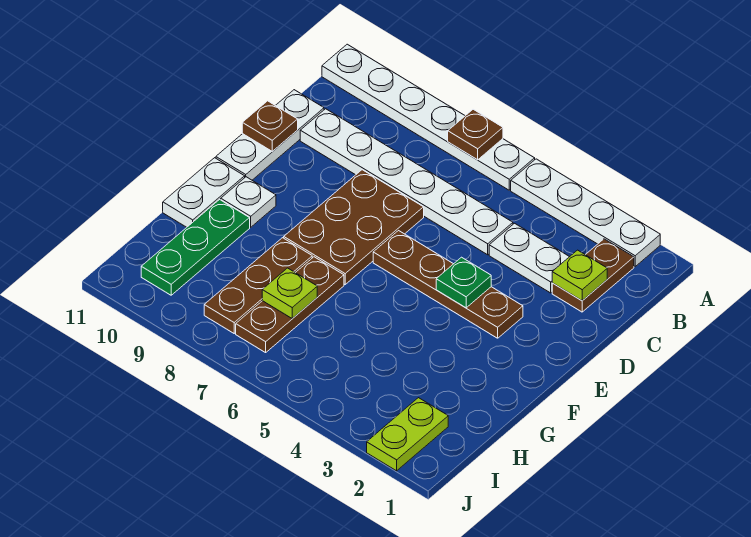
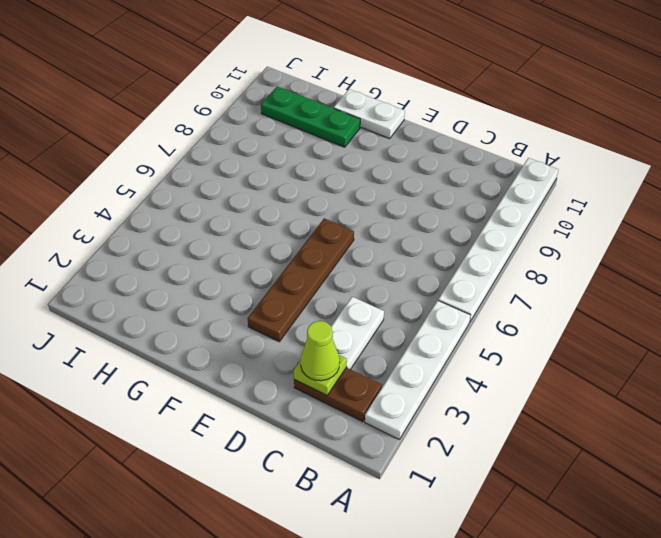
lime cone C2 level 3 -> none
none -> white plate C5:C10 level 1
none -> white plate C11:E11 level 1
none -> brown plate D7:F8 level 1

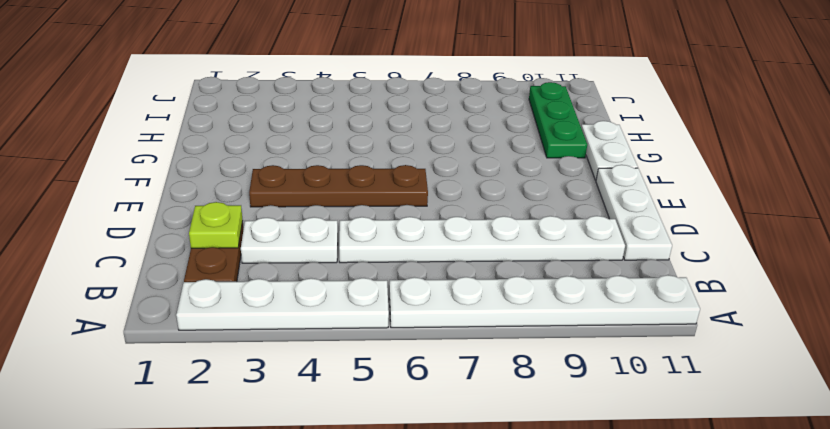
none -> brown plate D7:F8 level 1
none -> white plate F10 level 1
none -> brown plate G7:I7 level 1

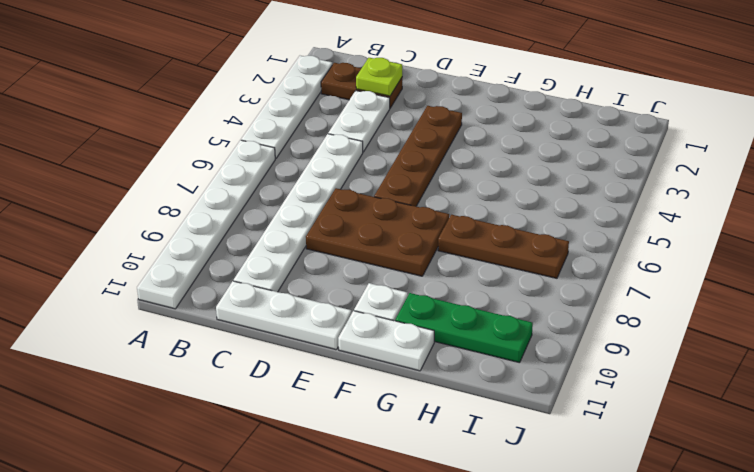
none -> brown plate G8:I8 level 1
none -> lime plate I2:J2 level 1
none -> brown plate A7 level 2

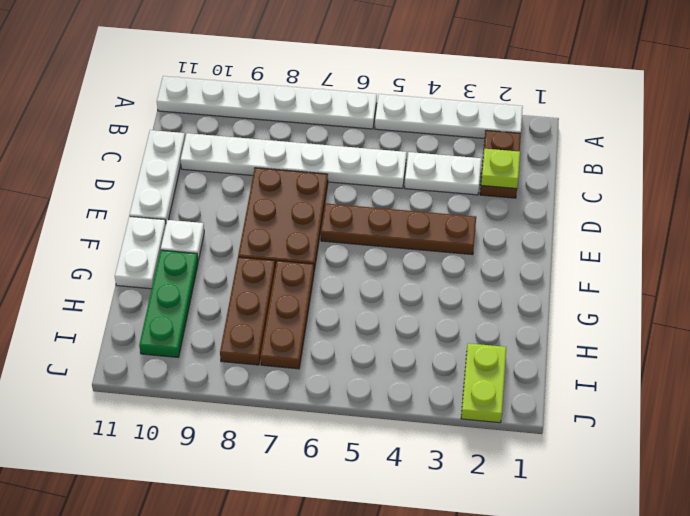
none -> brown plate A7 level 2
none -> brown plate D11 level 2
none -> green plate E4 level 2

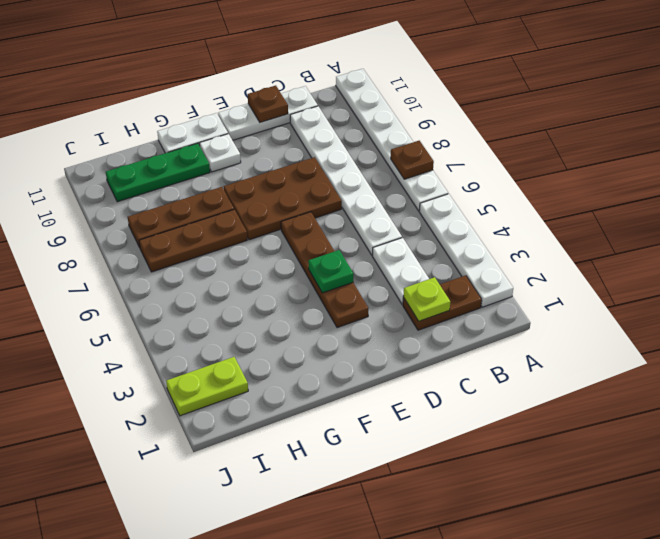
none -> lime plate H7 level 2

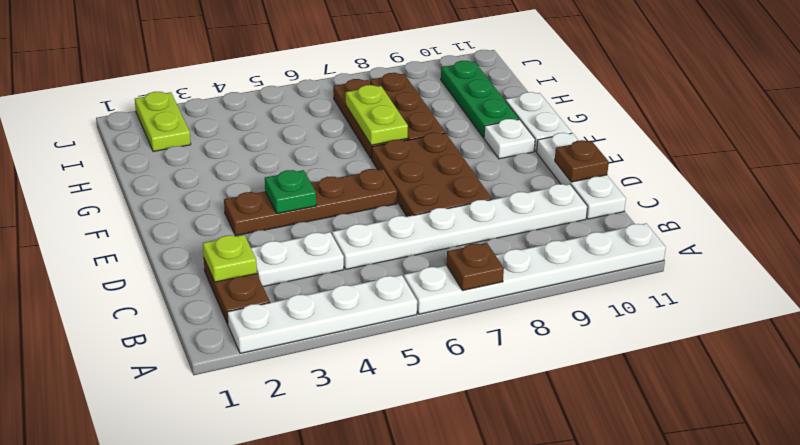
lime plate G7:H7 level 2 -> lime plate H7 level 2

